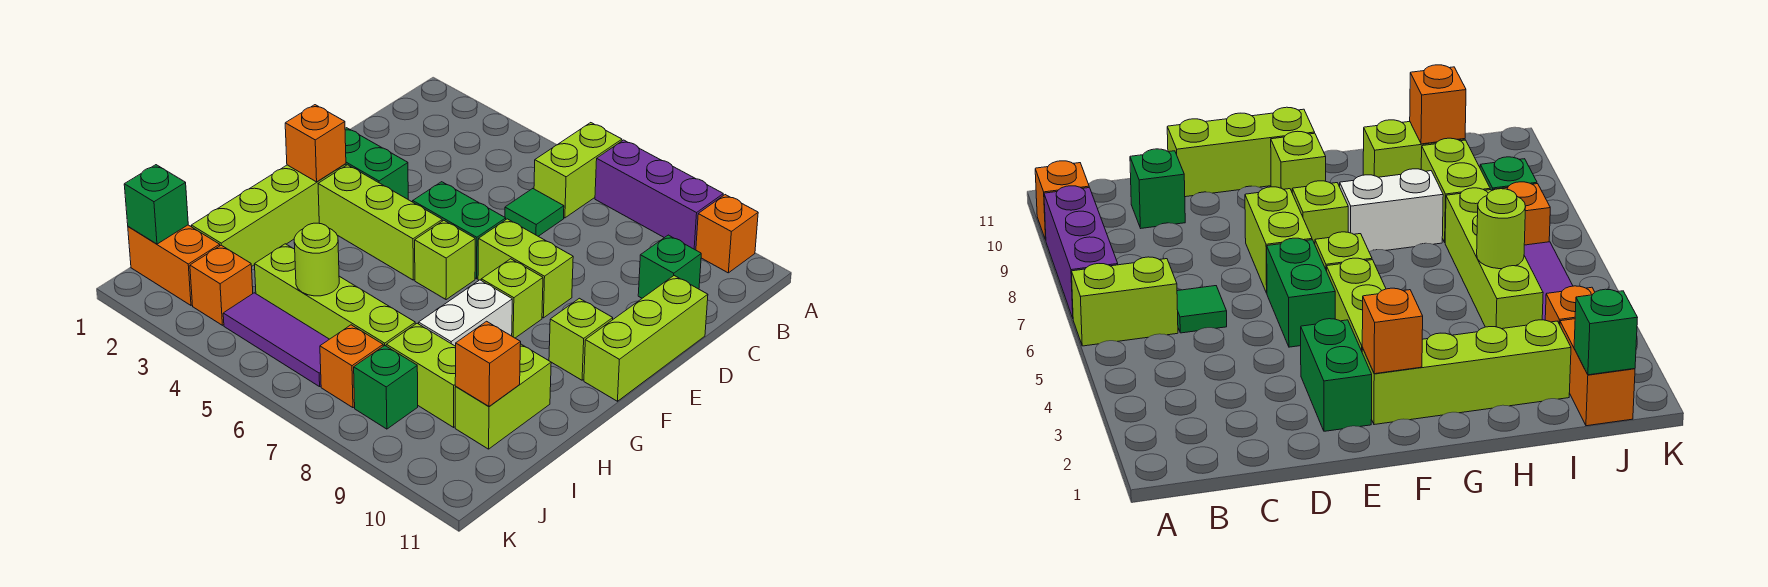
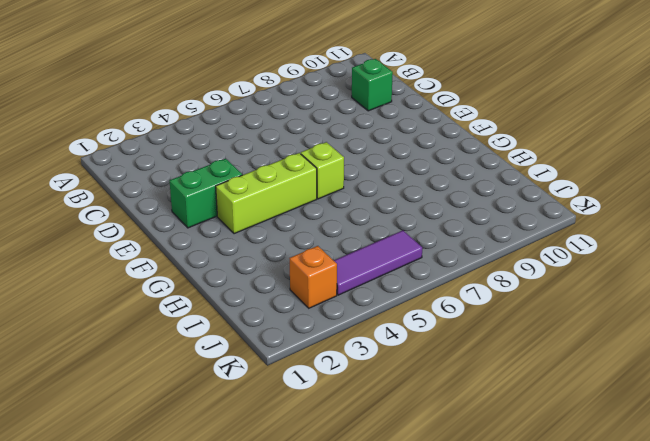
none -> lime brick A6:B6 level 1
none -> purple brick A7:A9 level 1
none -> orange brick A10 level 1

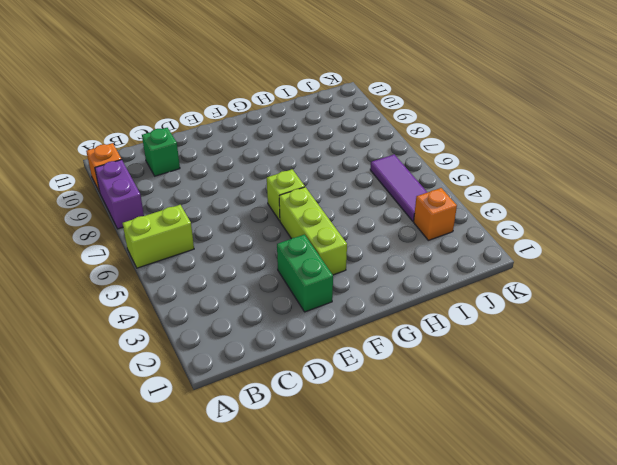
purple brick A8:A9 level 1 -> purple brick A7:A9 level 1
none -> green tile C6 level 1
none -> lime brick D11:F11 level 1
none -> green brick E5:E6 level 1

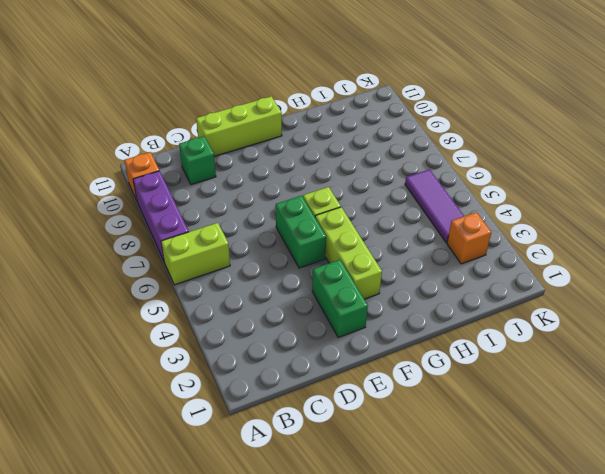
none -> green tile C6 level 1
none -> lime brick E7:E8 level 1
none -> lime brick F2:I2 level 1

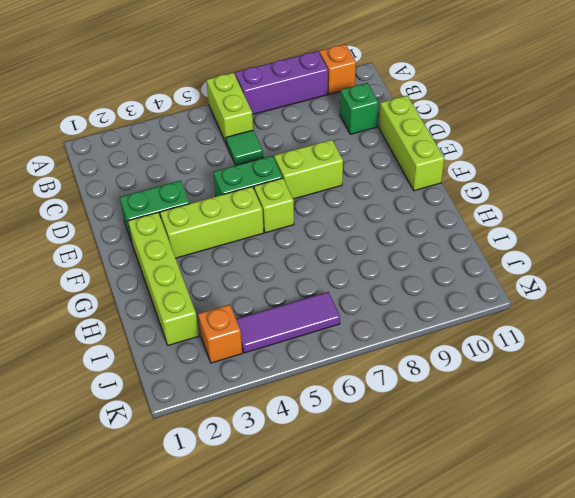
none -> lime brick F8 level 1
none -> lime brick F10 level 1
none -> white brick G8:H8 level 1

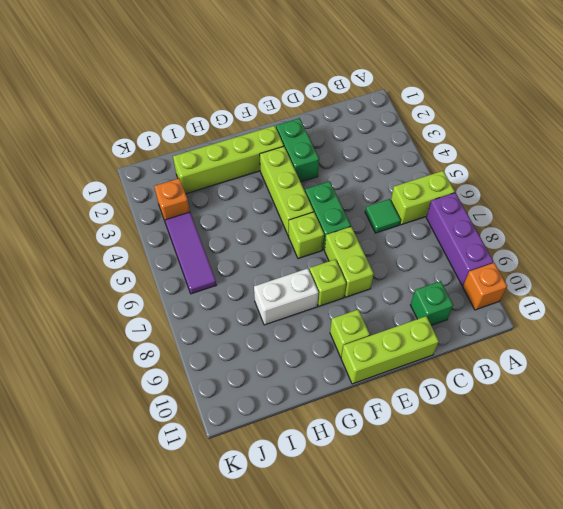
none -> lime brick H10:I10 level 1
none -> lime brick I4:I7 level 1
none -> lime brick I8:I9 level 1

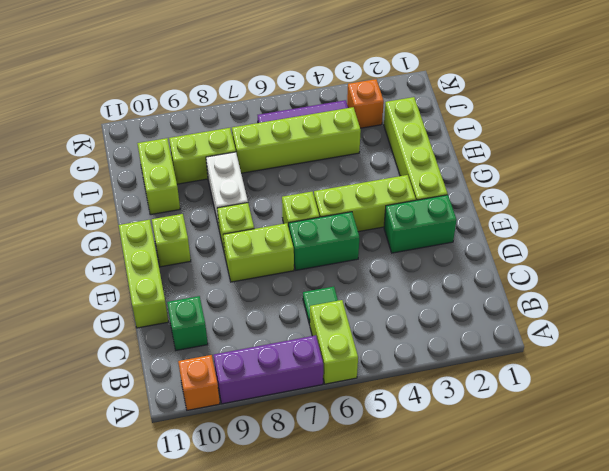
none -> orange brick J1:J2 level 1
none -> orange brick J7 level 1
none -> green brick J8 level 1

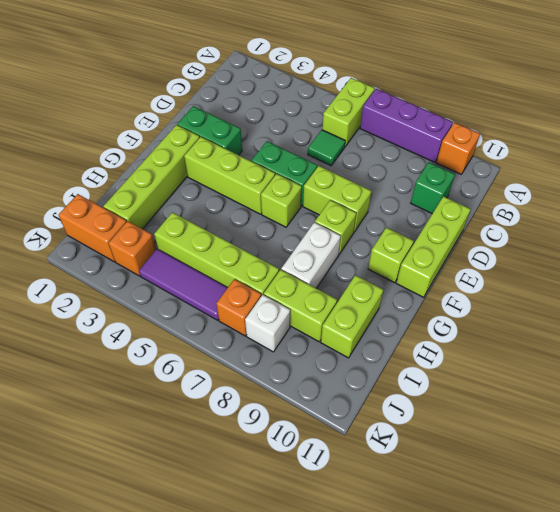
white brick J8 level 1 -> green brick J8 level 1
none -> orange brick F2 level 2
none -> lime round brick I5 level 2
none -> orange brick I10 level 2

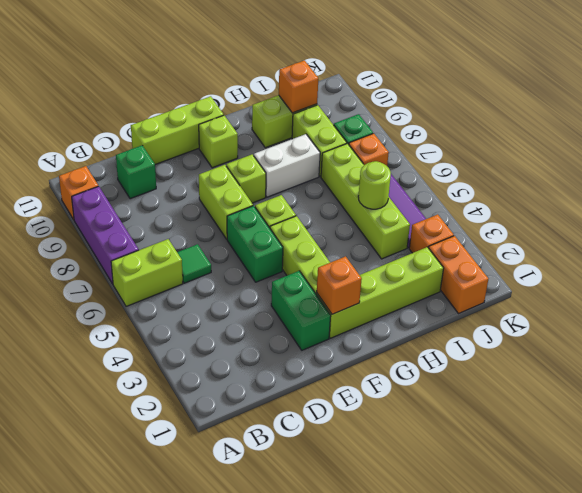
none -> green brick J1 level 2

